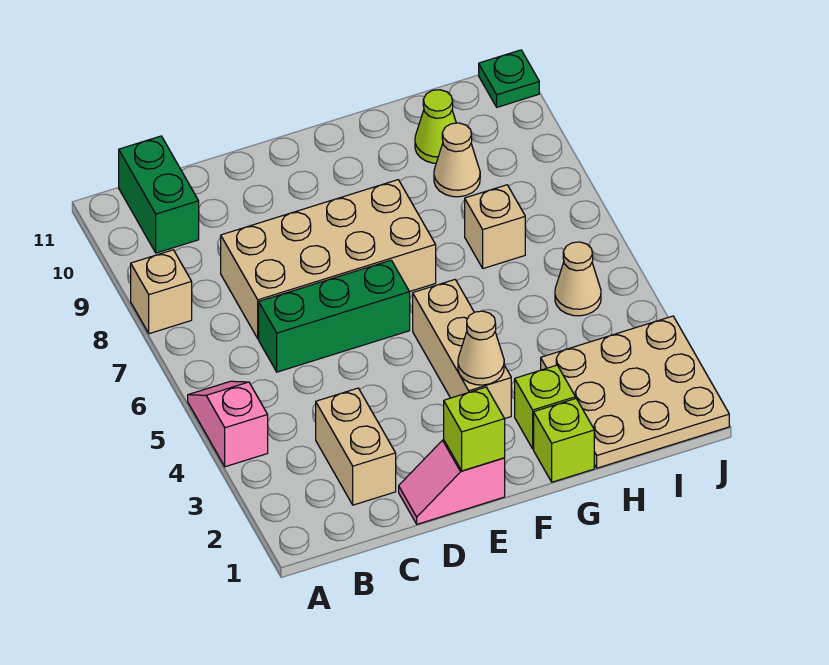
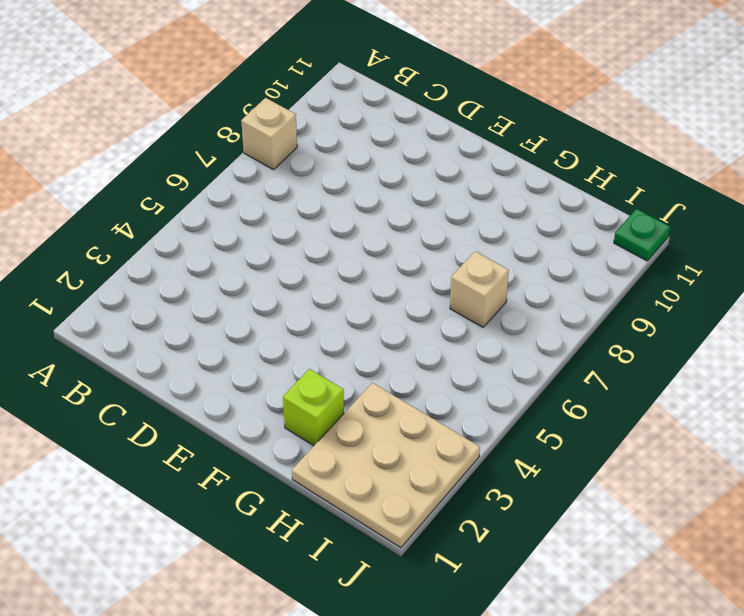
none -> pink slope A4:A5 level 1 top 4
none -> green brick B10:B11 level 1
none -> tan brick C2:C3 level 1

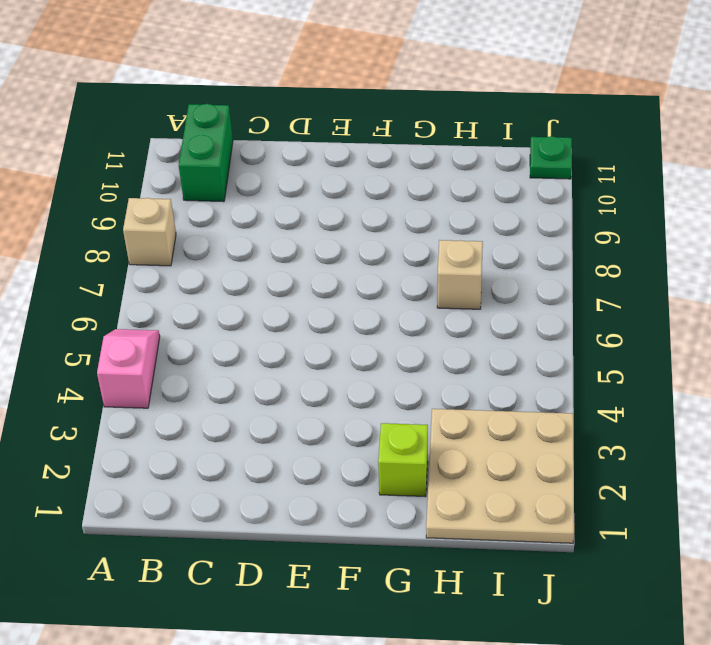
none -> tan brick C2:C3 level 1
none -> green brick C6:E6 level 1
none -> tan brick C7:F8 level 1

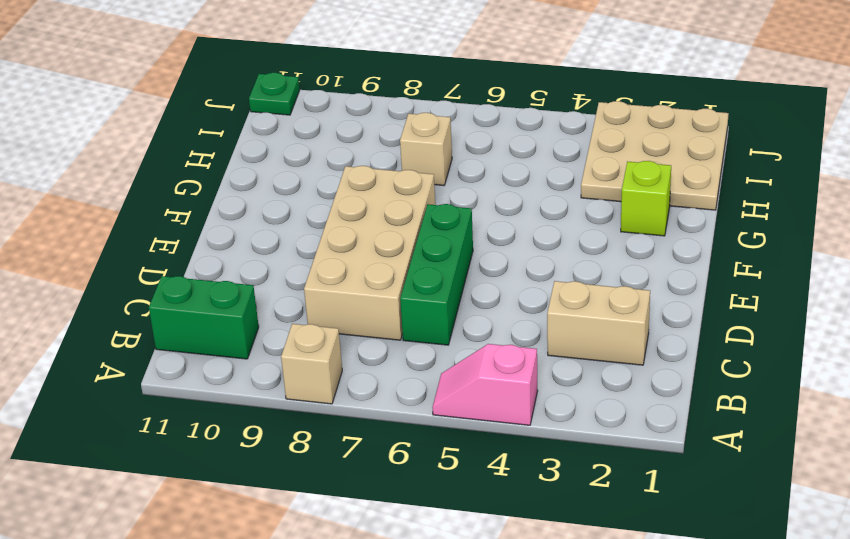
none -> pink slope D1:E1 level 1 top E
none -> tan brick F3:F5 level 1
none -> lime brick G1 level 1

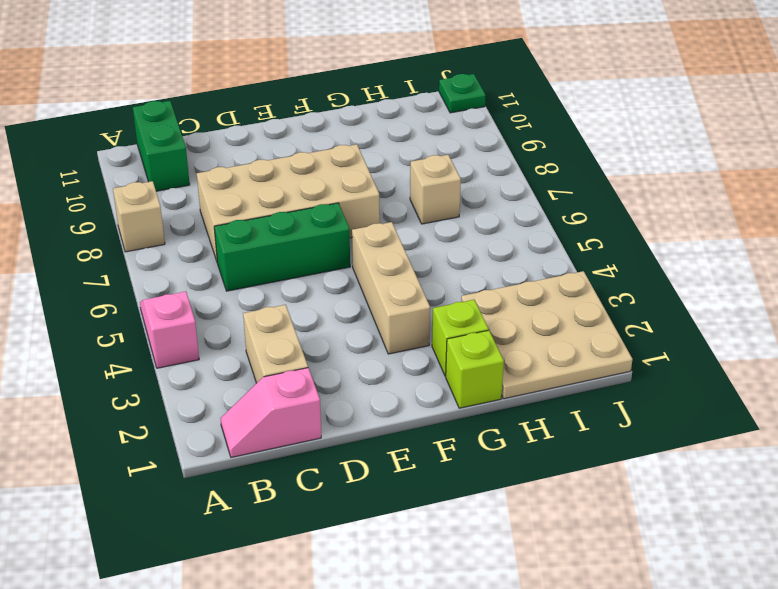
pink slope B1:C1 level 1 top C -> pink slope D1:E1 level 1 top E
none -> tan cone H9 level 1
none -> lime cone H10 level 1
none -> tan cone I5 level 1

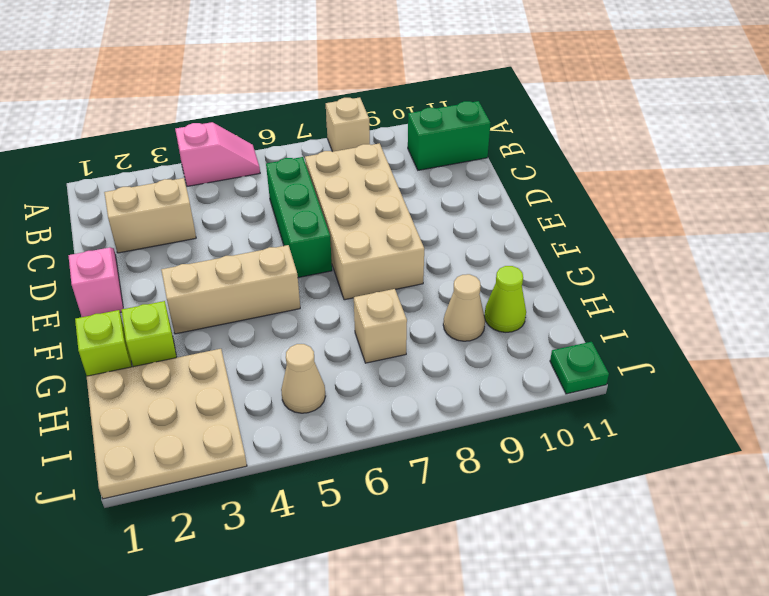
none -> lime brick E1 level 2
none -> tan cone F3 level 2

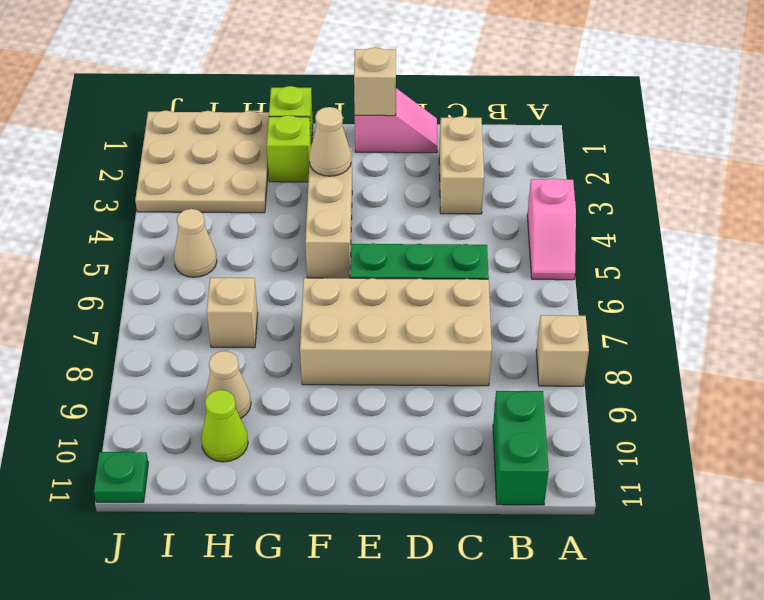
tan brick E1 level 2 -> lime brick E1 level 2

